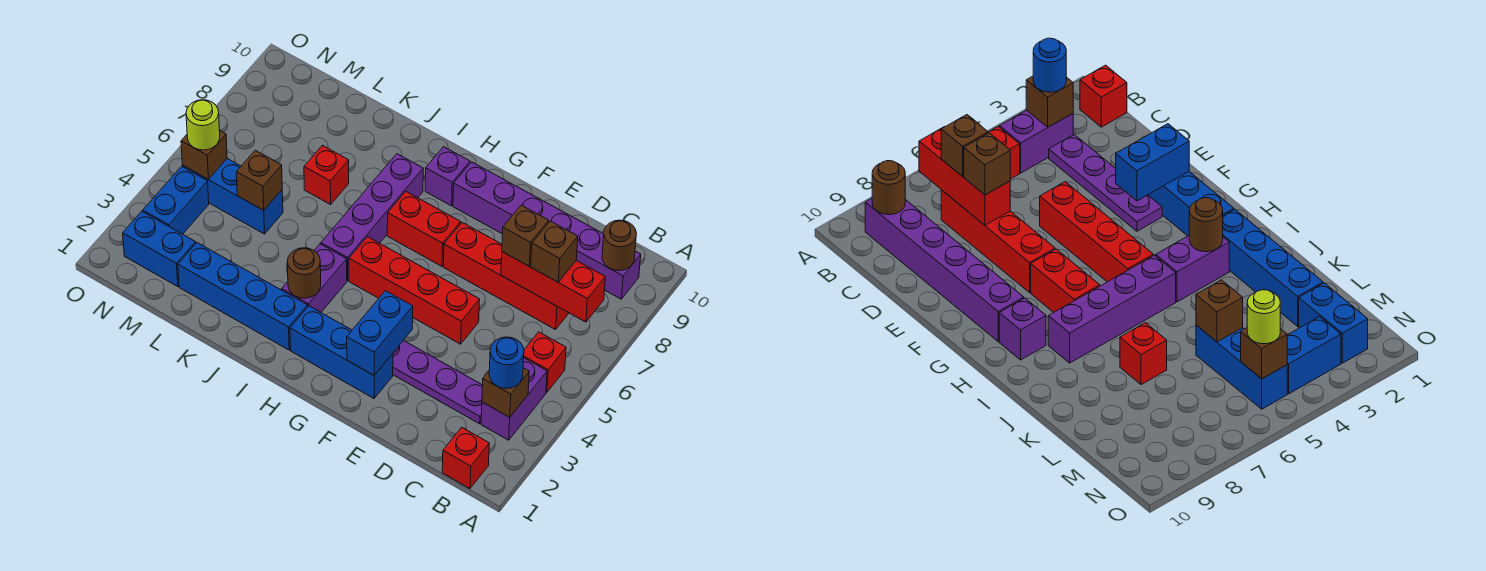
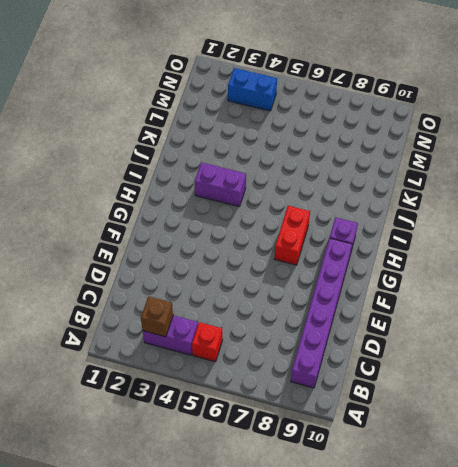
none -> red brick B1 level 1
none -> purple plate C3:F3 level 1
none -> red brick C7:F7 level 1

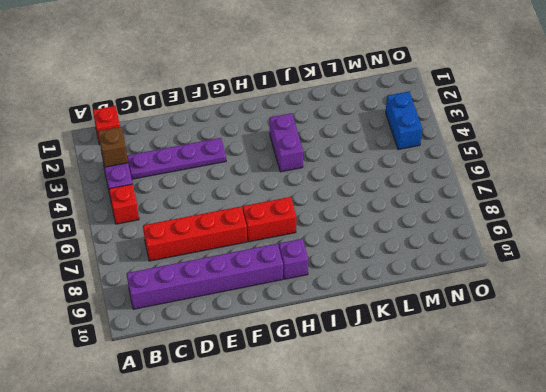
none -> red brick E5:H5 level 1
none -> blue brick F2:H2 level 1
none -> blue brick I2:L2 level 1

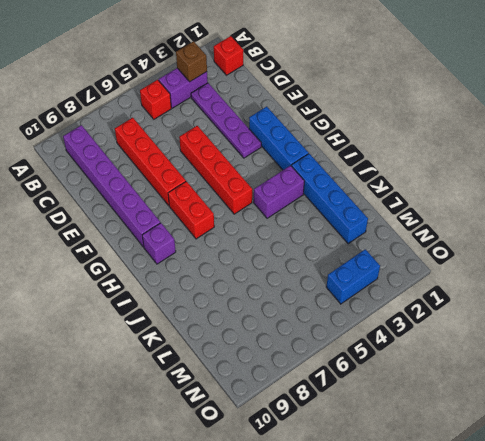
none -> purple brick I5:I8 level 1
none -> red brick K7 level 1
none -> blue brick L5:N5 level 1

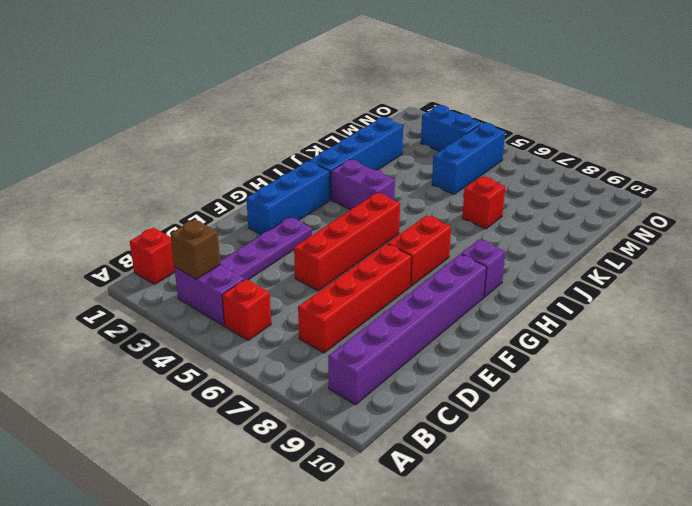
none -> purple brick I5:I8 level 1
none -> blue brick M2:N2 level 1
none -> red brick B7:D7 level 2

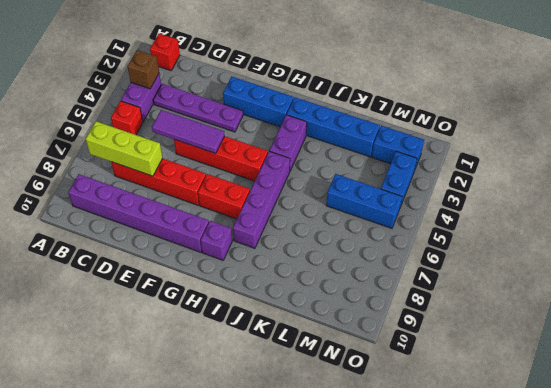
lime brick B7:D7 level 2 -> red brick B7:D7 level 2
purple tile D5:F5 level 2 -> none
none -> red brick K7 level 1
none -> brown round brick B9 level 2
none -> blue brick F2:F3 level 2

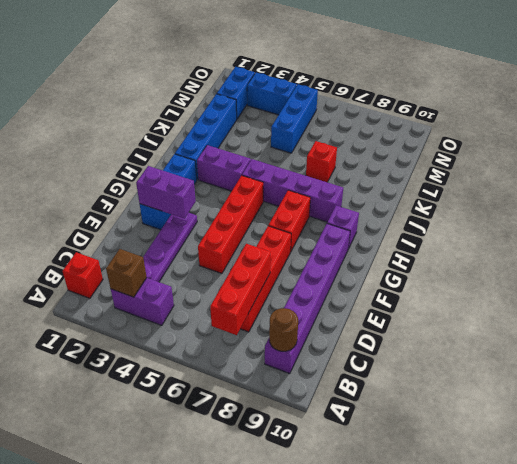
purple brick F2:F3 level 2 -> blue brick F2:F3 level 2
none -> red brick B5 level 1
none -> brown round brick I3 level 2
none -> brown brick L5 level 2

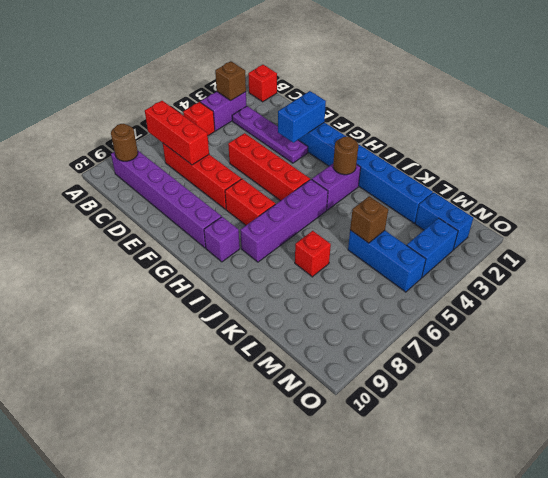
none -> brown brick N5 level 2
none -> blue round brick B3 level 3
none -> brown brick C7 level 3

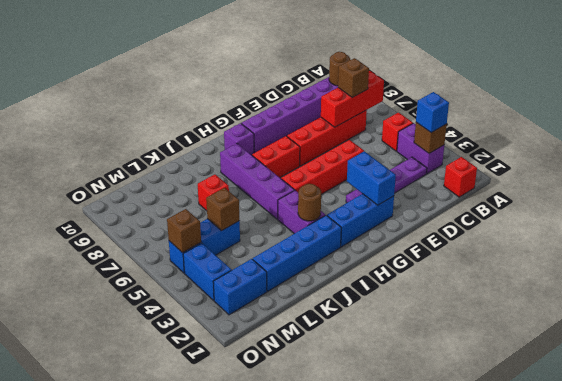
blue brick B3 level 3 -> blue round brick B3 level 3
none -> brown brick D7 level 3
none -> lime round brick N5 level 3

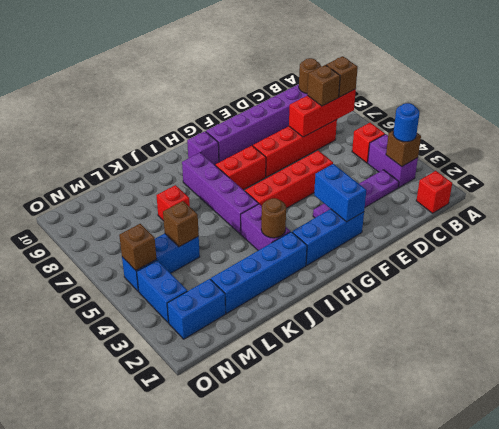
brown brick B7 level 3 -> brown brick D7 level 3
none -> lime round brick N5 level 3

